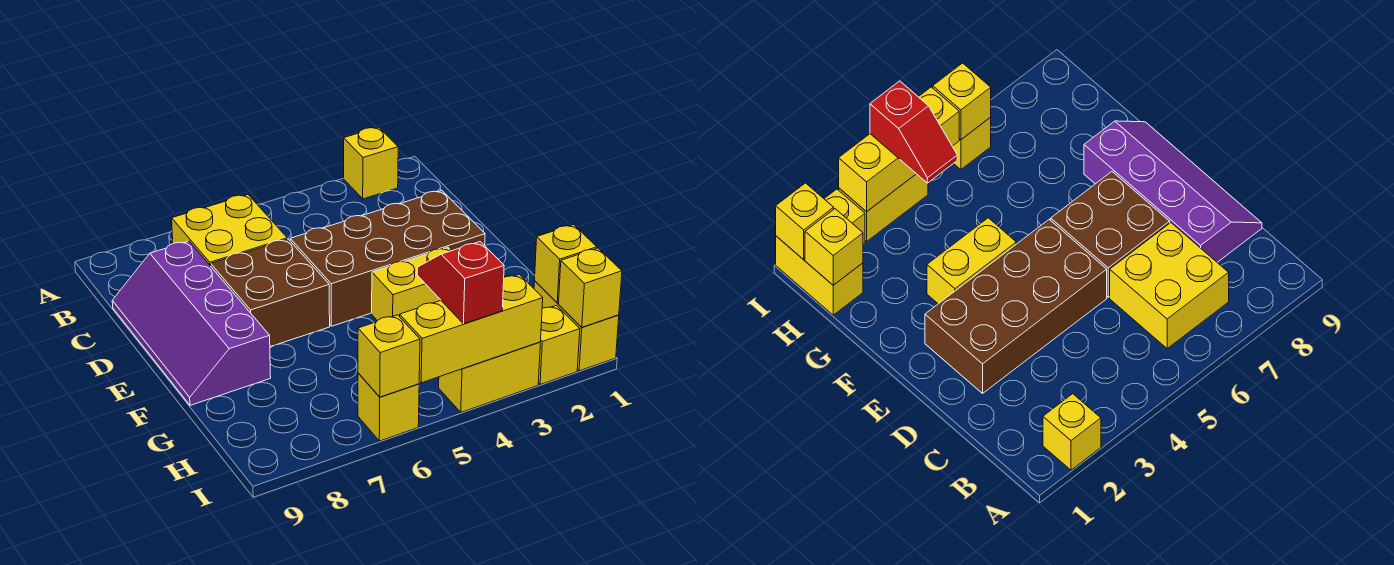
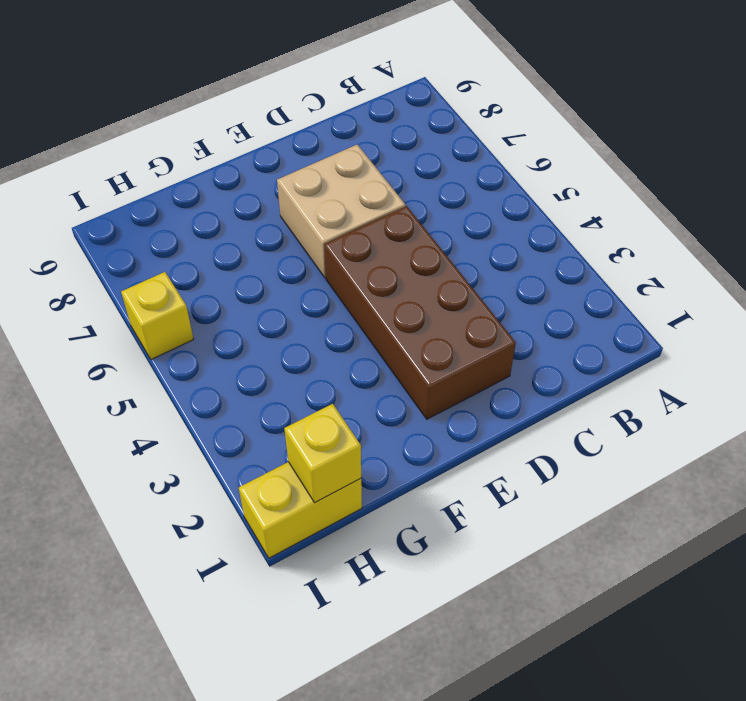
tan brick D6:E7 level 1 -> brown brick D6:E7 level 1
none -> yellow brick A2 level 1
none -> yellow brick B6:C7 level 1
none -> purple slope C8:F9 level 1 top 8

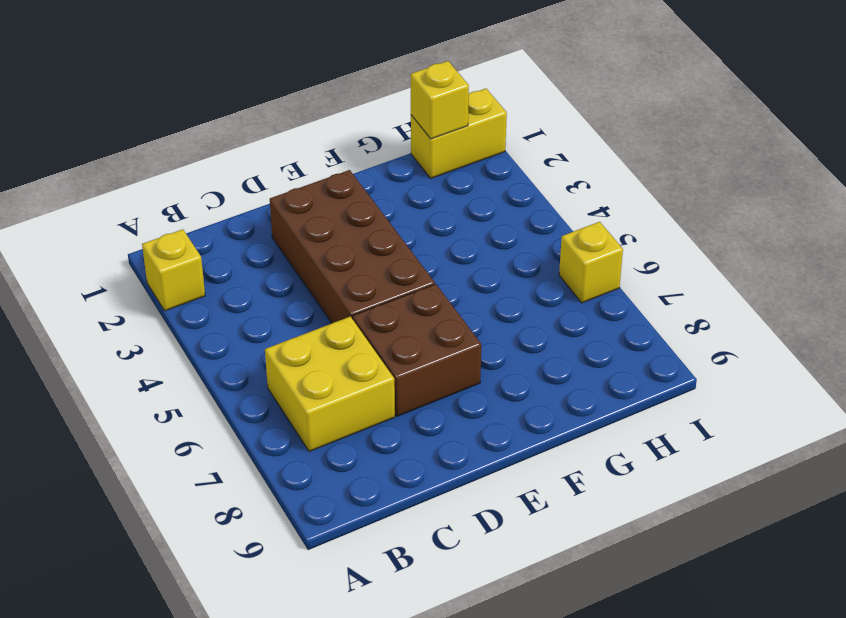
none -> purple slope C8:F9 level 1 top 8
none -> yellow brick F3:F4 level 1
none -> yellow brick I2 level 1

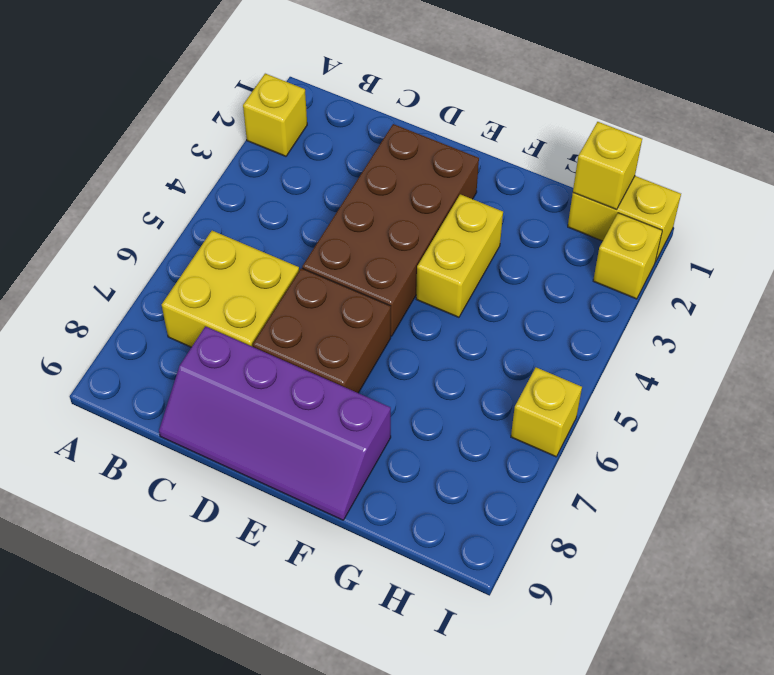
none -> yellow brick I3:I4 level 1
none -> yellow brick I1 level 2
none -> yellow brick I3:I5 level 2

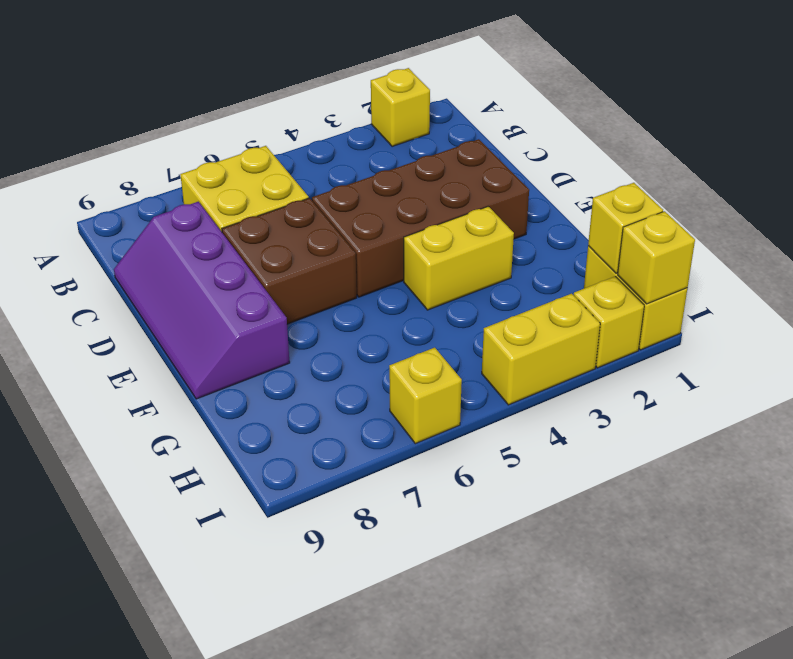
none -> yellow brick I3:I5 level 2
none -> yellow brick I6 level 2
none -> red slope H4:I4 level 3 top I

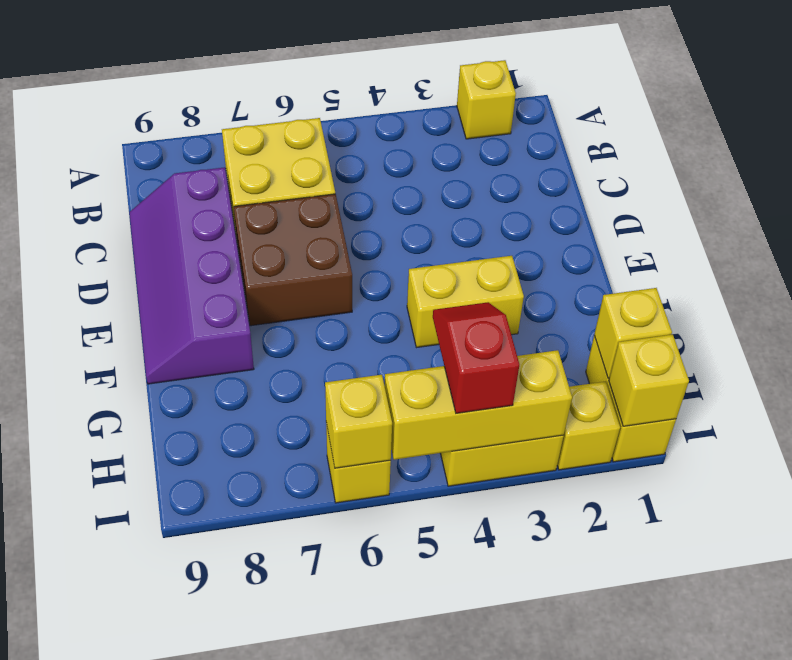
none -> brown brick D2:E5 level 1

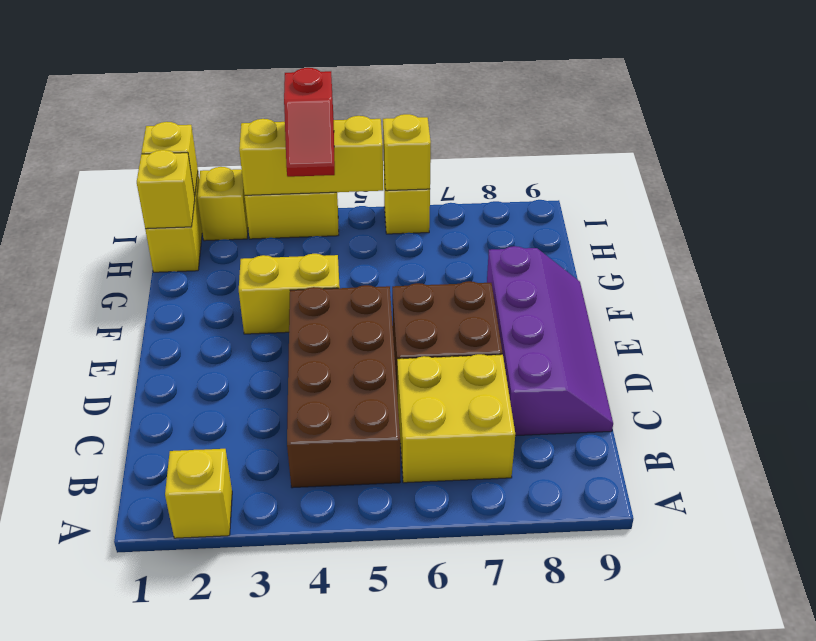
brown brick B4:E5 level 1 -> brown brick D2:E5 level 1

